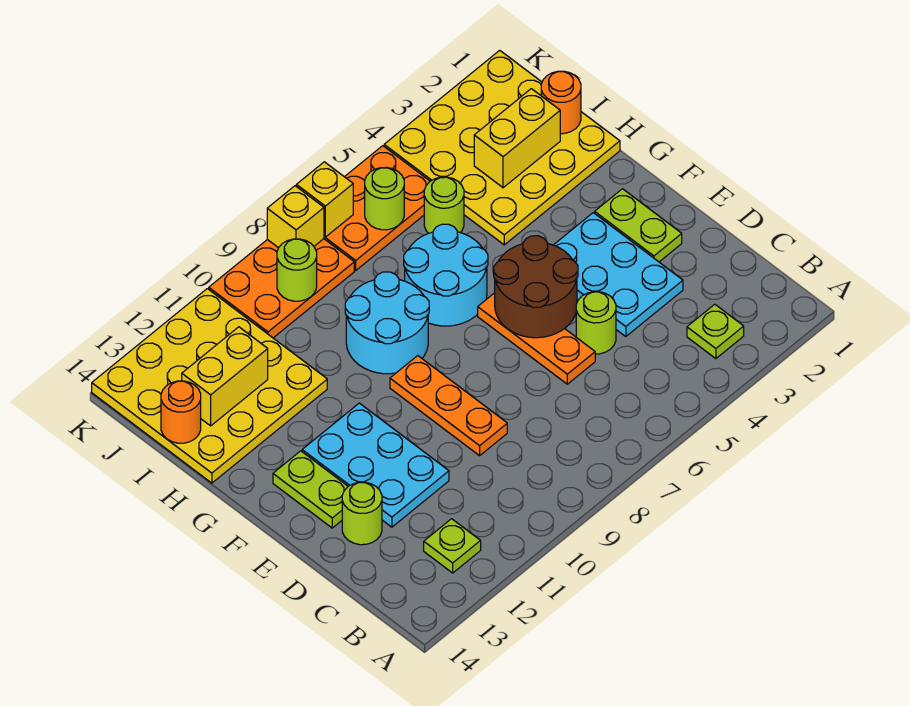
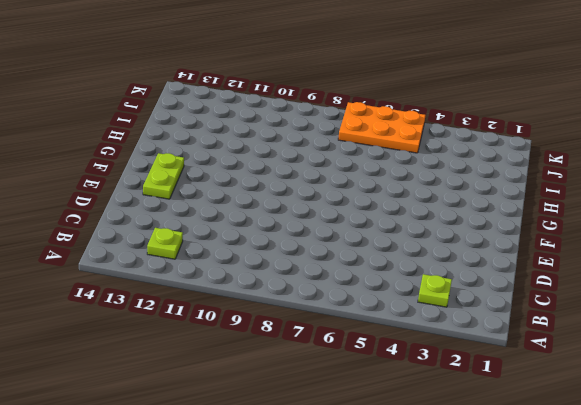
none -> cyan plate D3:F4 level 1
none -> lime round brick D5 level 1
none -> orange plate D6:F6 level 1

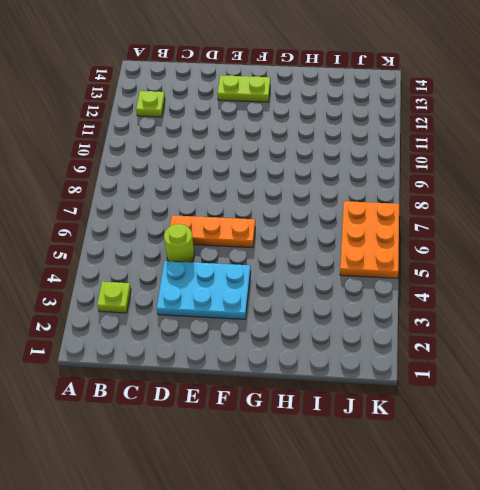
none -> orange plate D9:F9 level 1
none -> cyan plate D11:F12 level 1
none -> lime round brick D13 level 1

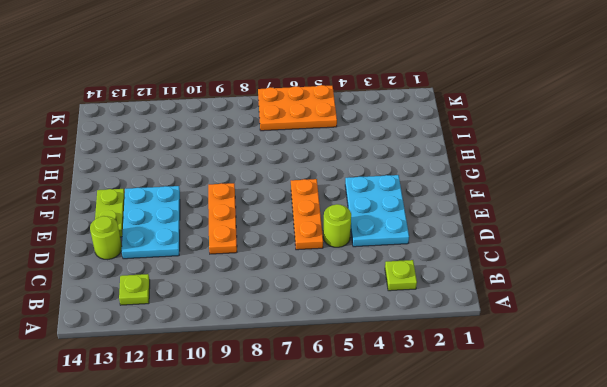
none -> lime plate E2:F2 level 1
none -> cyan round brick G6:H7 level 1
none -> cyan round brick G8:H9 level 1

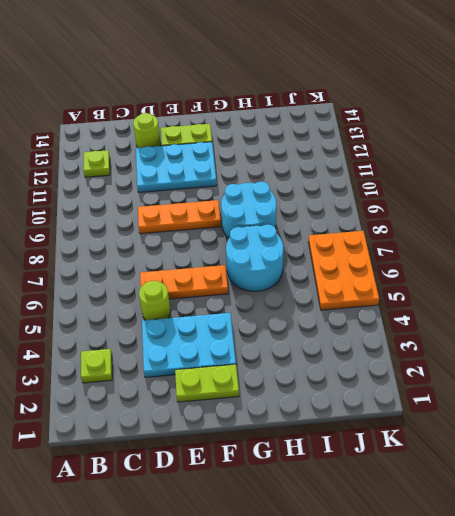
none -> yellow plate H1:K4 level 1
none -> yellow plate H11:K14 level 1
none -> lime round brick I5 level 1

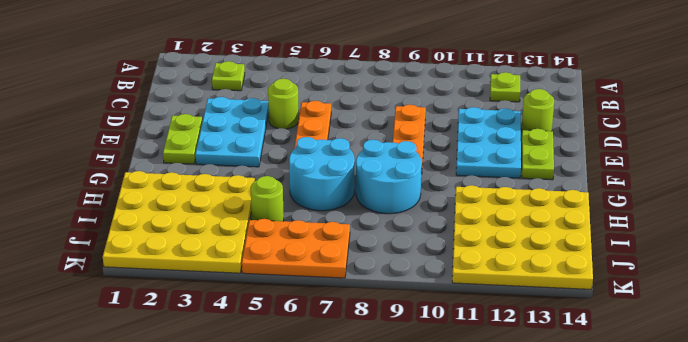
none -> orange plate J8:K10 level 1
none -> brown round brick E5:F6 level 2
none -> orange round brick I1 level 2

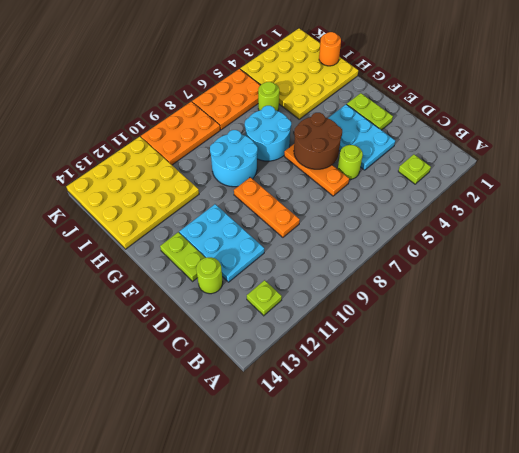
none -> yellow brick I2:I3 level 2
none -> yellow brick I12:I13 level 2
none -> orange round brick I14 level 2

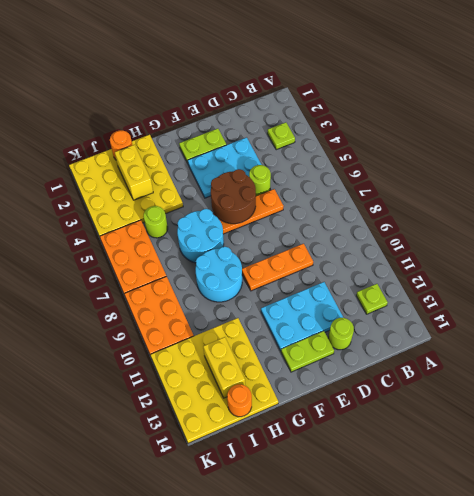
none -> lime round brick J6 level 2
none -> lime round brick J9 level 2
none -> yellow brick K7 level 2

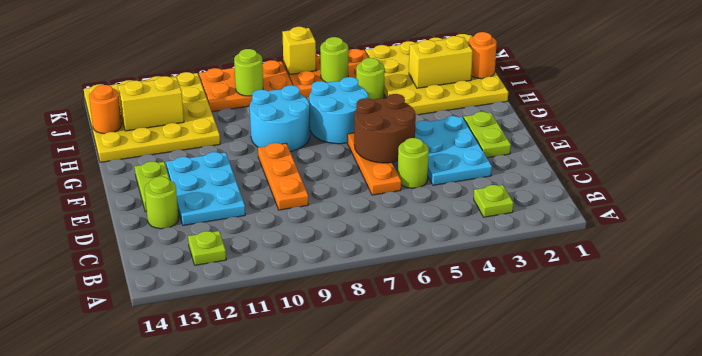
none -> yellow brick K8 level 2

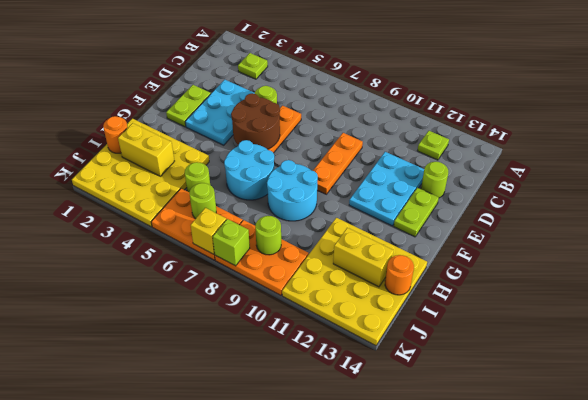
lime brick K8 level 2 -> yellow brick K8 level 2

